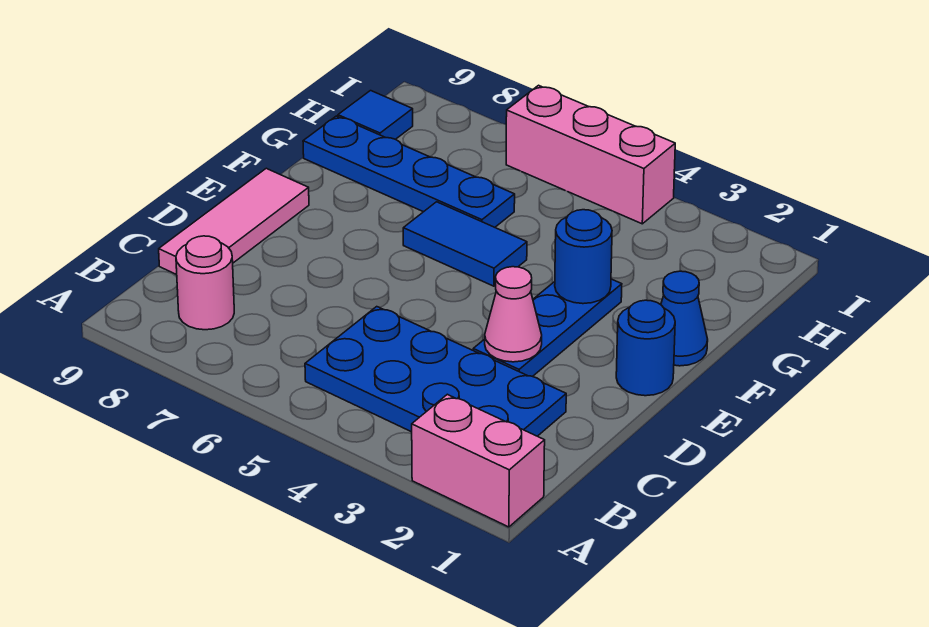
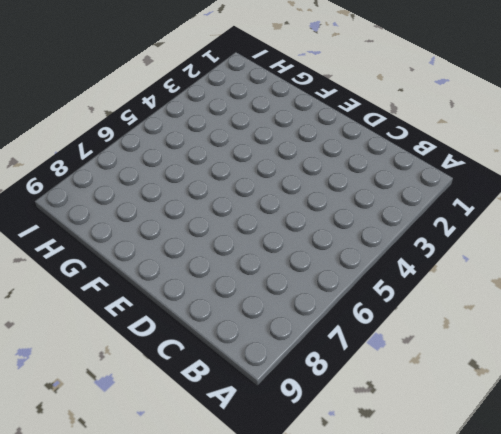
none -> pink brick A1:A2 level 1
none -> blue plate B2:C5 level 1
none -> pink round brick B8 level 1

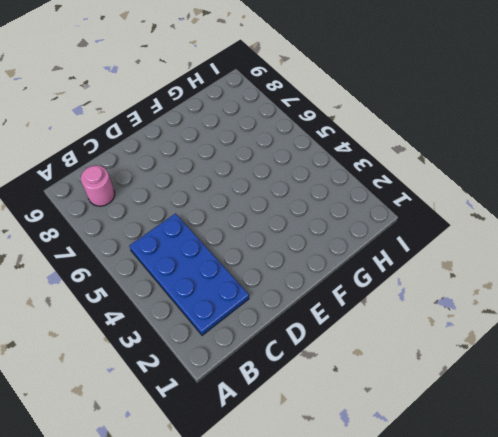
none -> pink brick A1:A2 level 1
none -> pink tile C9:E9 level 1
none -> blue plate D3:F3 level 1

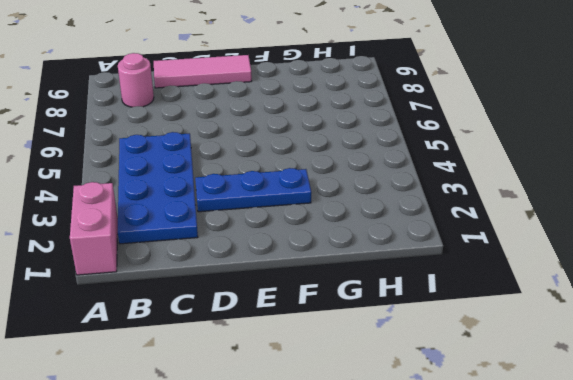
none -> blue round brick E1 level 1
none -> blue cone F1 level 1
none -> blue tile F5:F6 level 1

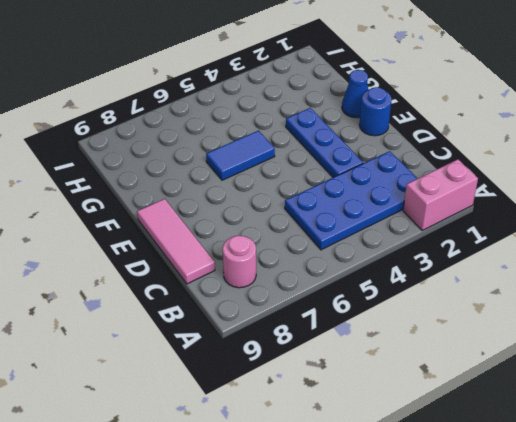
none -> blue plate G6:G9 level 1
none -> blue tile H9 level 1
none -> pink brick I4:I6 level 1

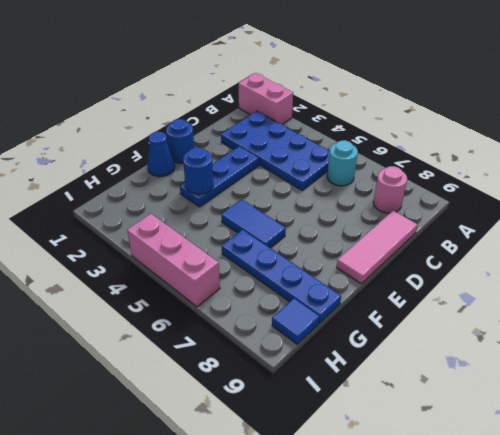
cyan round brick B6 level 1 -> none
none -> pink cone D3 level 2

